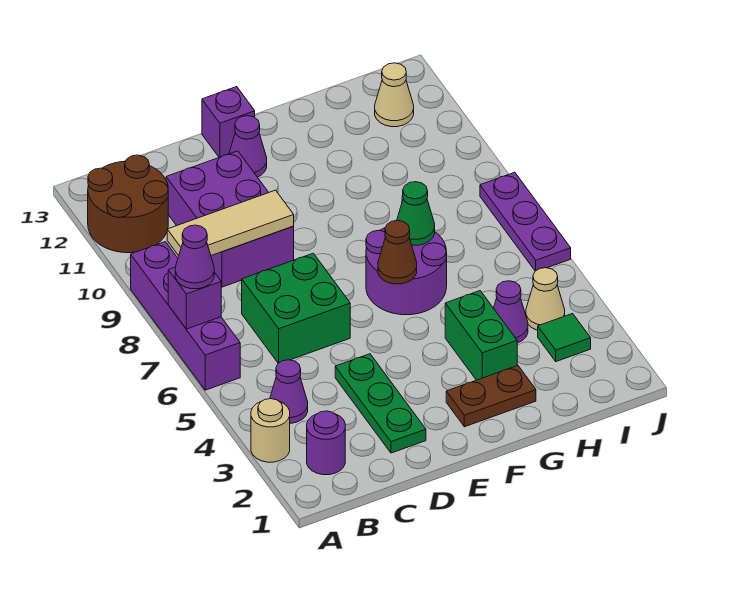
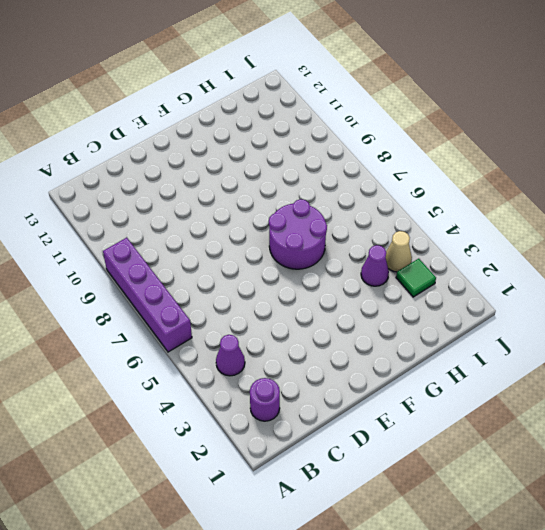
none -> tan round brick A3 level 1
none -> brown round brick A11:B12 level 1
none -> green brick C6:D7 level 1

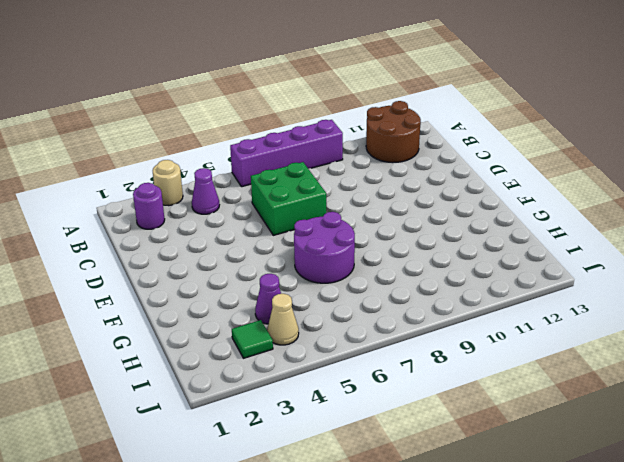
none -> purple brick C9:D11 level 1
none -> green plate D2:D4 level 1
none -> purple cone E12 level 1

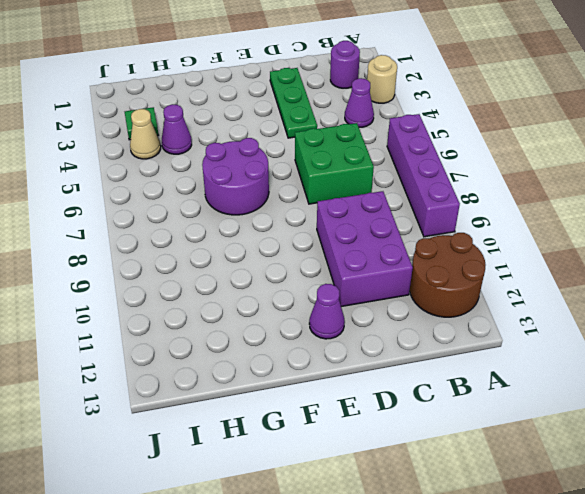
none -> purple brick E13 level 1
none -> brown plate F2:G2 level 1
none -> green brick G3:G4 level 1

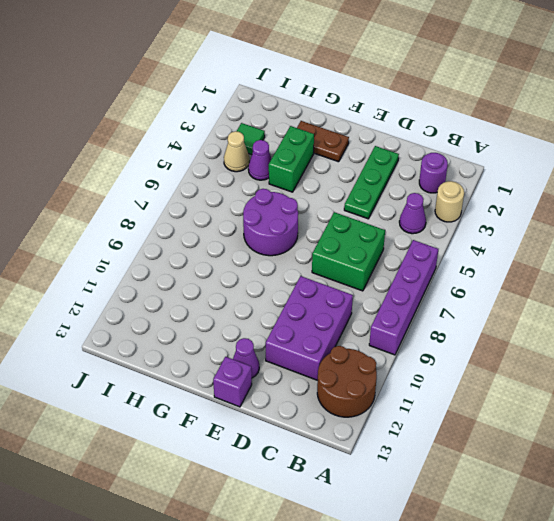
none -> tan cone I12 level 1
none -> purple plate J6:J8 level 1
none -> purple brick A7 level 2

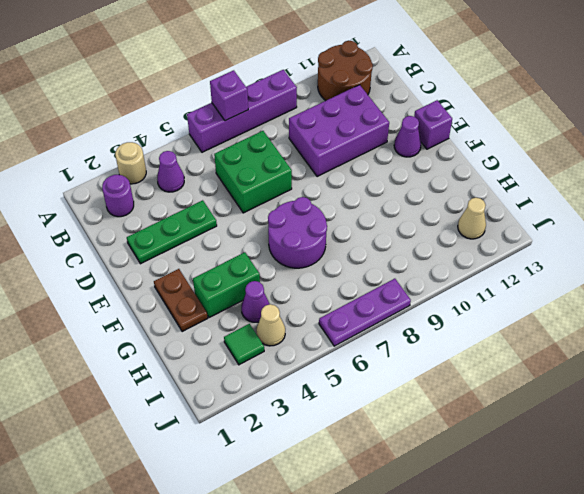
none -> tan tile B9:D9 level 2
none -> brown cone F6 level 2
none -> green cone G7 level 2

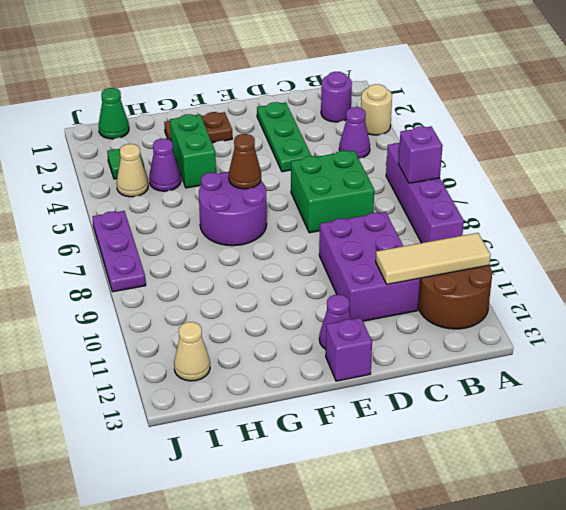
tan tile A11:C11 level 2 -> tan tile B9:D9 level 2
green cone I1 level 1 -> green cone G7 level 2
none -> purple cone A7 level 3

